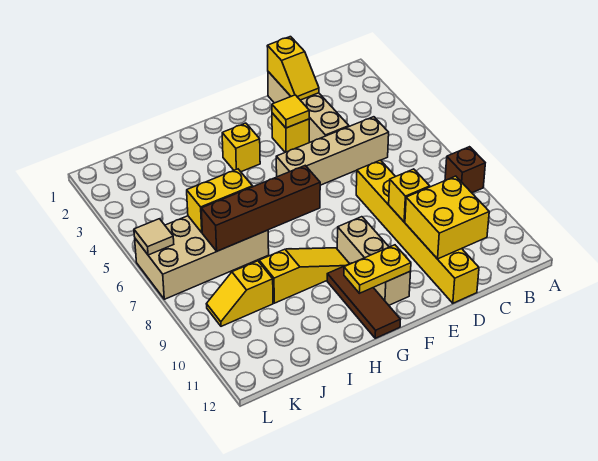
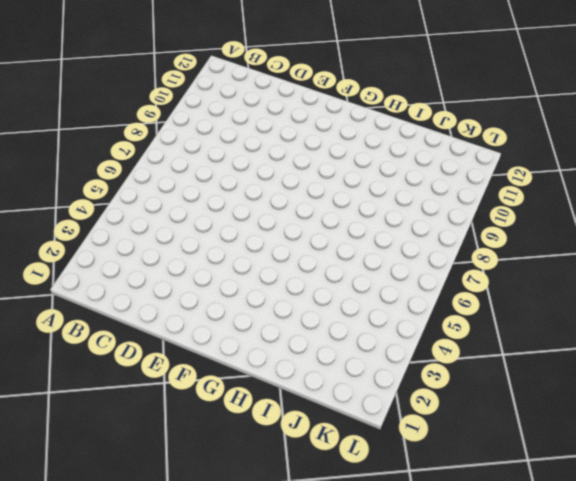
none -> brown brick A8 level 1
none -> tan brick C5:F5 level 1
none -> tan brick D1:D4 level 1

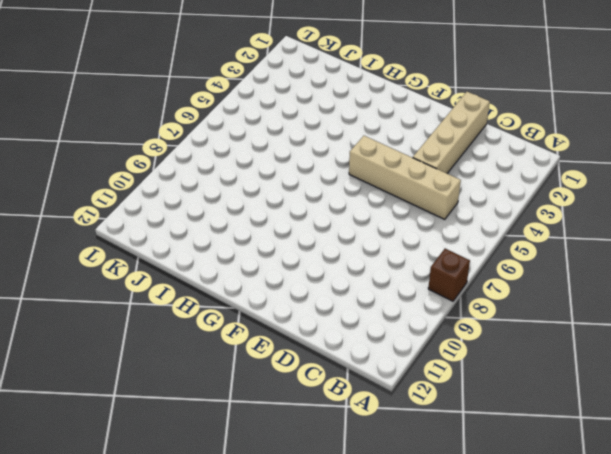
none -> yellow brick D7:D12 level 1
none -> yellow brick E3 level 1
none -> tan brick F9:F11 level 1

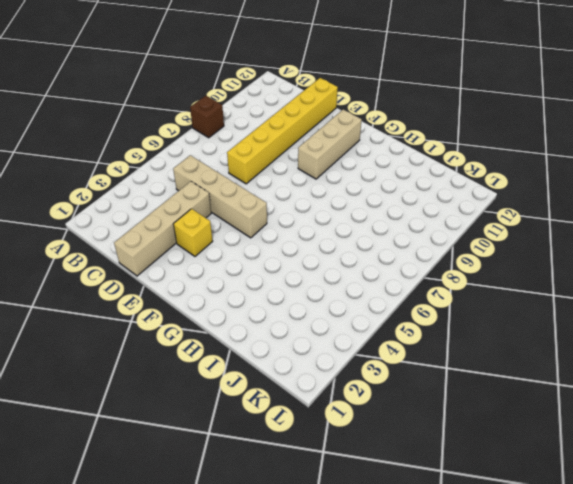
none -> yellow brick G3 level 1
none -> yellow slope G9:I9 level 1 top I
none -> brown tile G10:G12 level 1

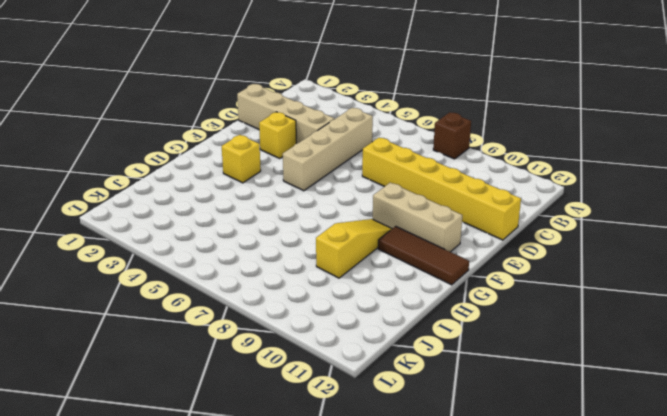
none -> tan brick I6:L7 level 1
none -> yellow slope J9:K9 level 1 top J
none -> yellow brick C10:D11 level 2

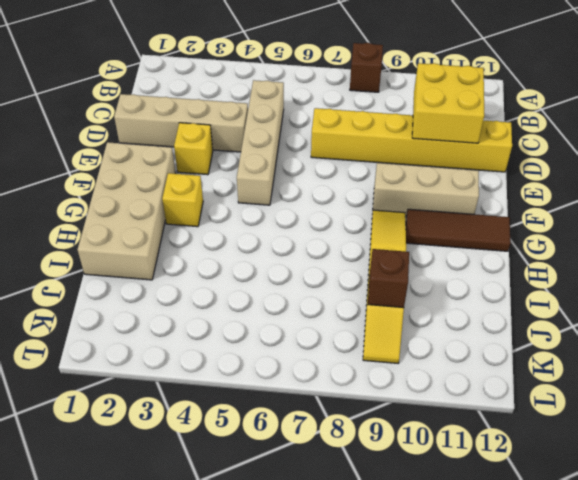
tan brick F1:I2 level 1 -> tan brick I6:L7 level 1
brown brick J9 level 2 -> none
none -> yellow slope D1:D2 level 2 top 1
none -> yellow brick D9 level 2
none -> yellow tile E3 level 2

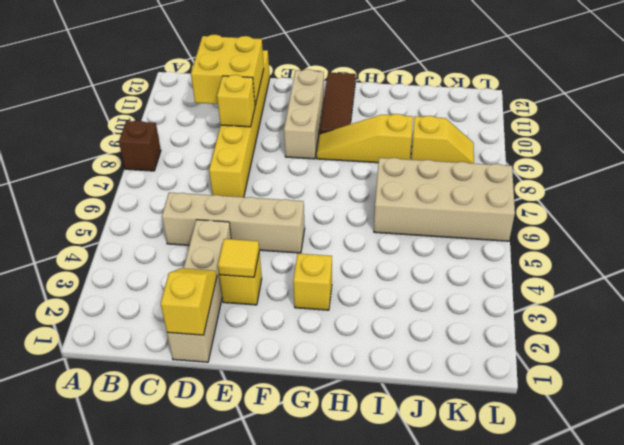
none -> yellow plate F11:G11 level 2
none -> brown brick G7:J7 level 2
none -> yellow brick I6:J6 level 2

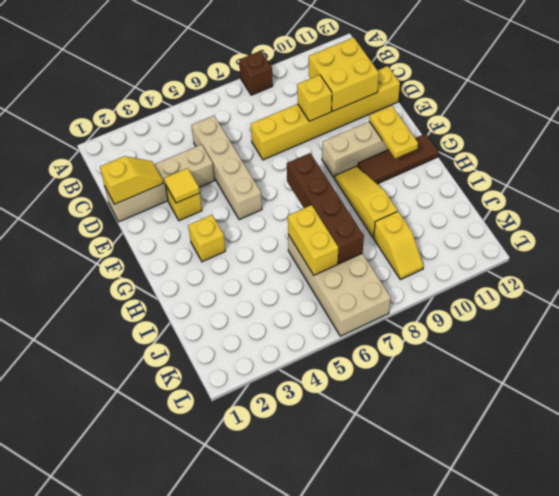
none -> tan tile L6 level 2

